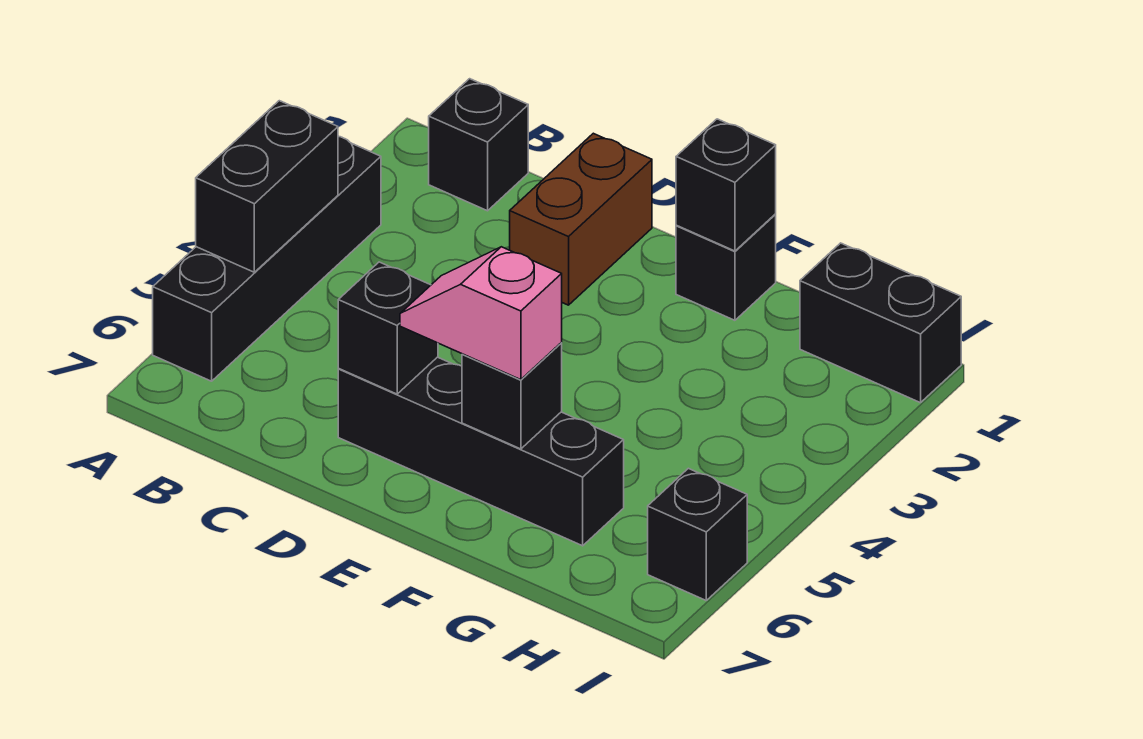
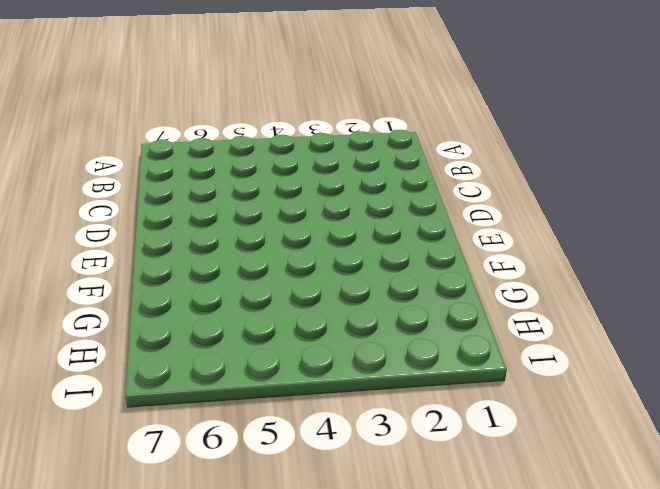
none -> black brick A3:A6 level 1
none -> black brick B1 level 1
none -> brown brick D1:D2 level 1

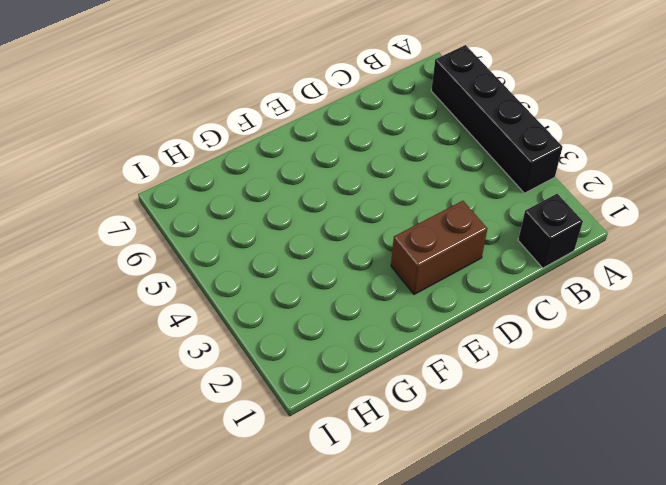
brown brick D2:E2 level 1 -> brown brick D1:D2 level 1
none -> black brick D6:G6 level 1
none -> black brick F1 level 1
none -> black brick H1:I1 level 1

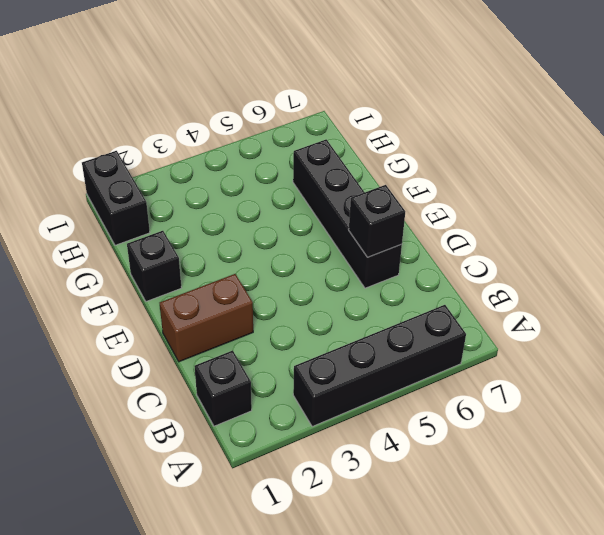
none -> black brick I6 level 1
none -> black brick A4:A5 level 2
none -> black brick F1 level 2

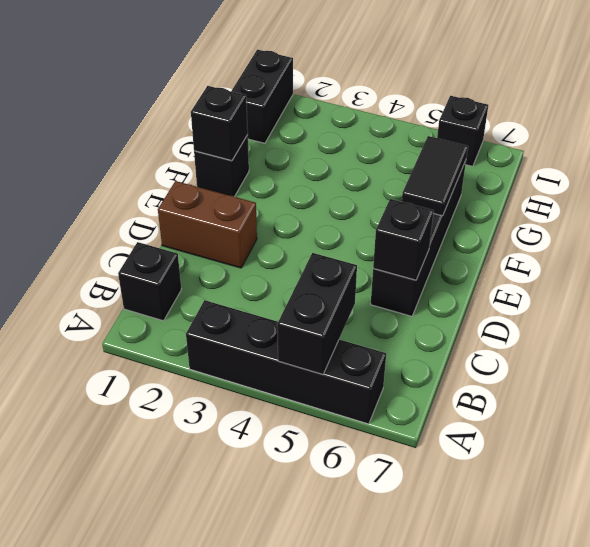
black brick A5:B5 level 2 -> black brick A4:A5 level 2
black tile F6:G6 level 2 -> black brick F6 level 2
none -> pink slope E6:F6 level 3 top F

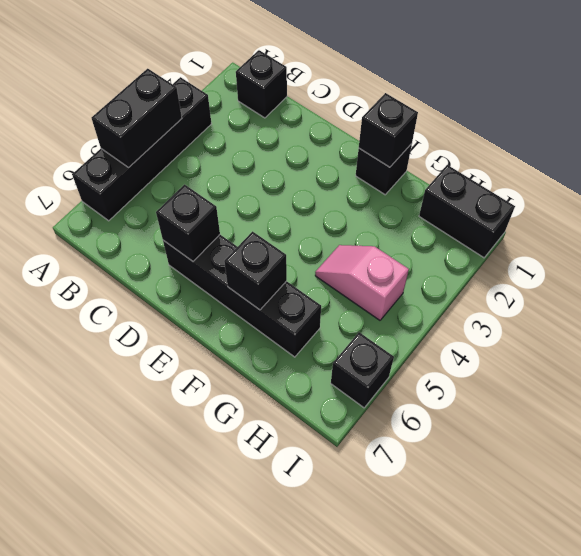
pink slope G4:H4 level 1 top H -> pink slope E6:F6 level 3 top F
none -> brown brick D1:D2 level 1

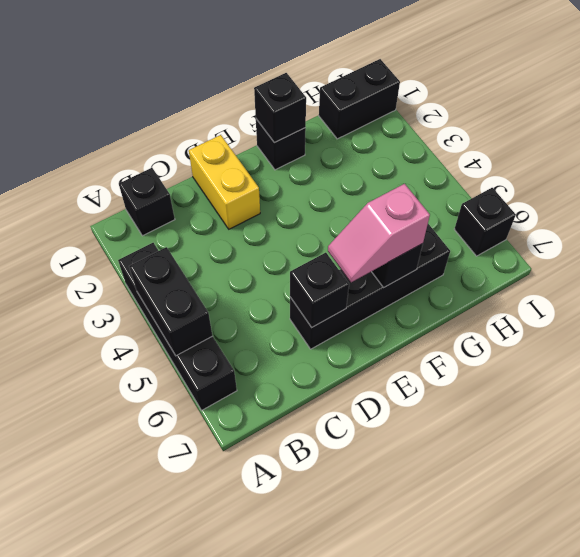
yellow brick D1:D2 level 1 -> brown brick D1:D2 level 1

